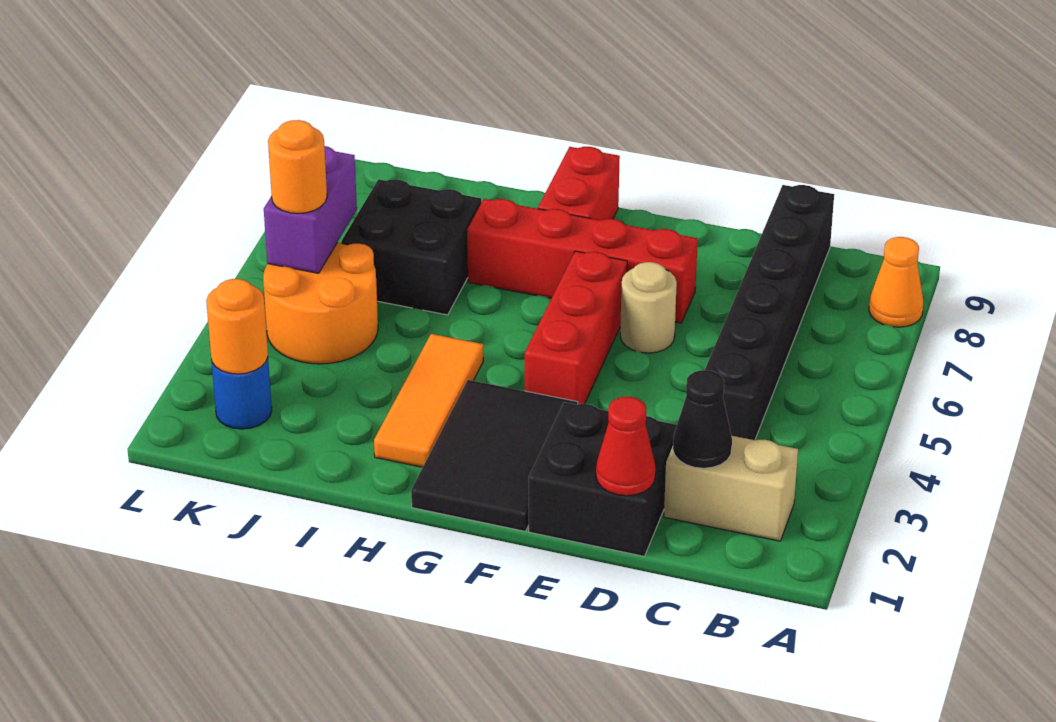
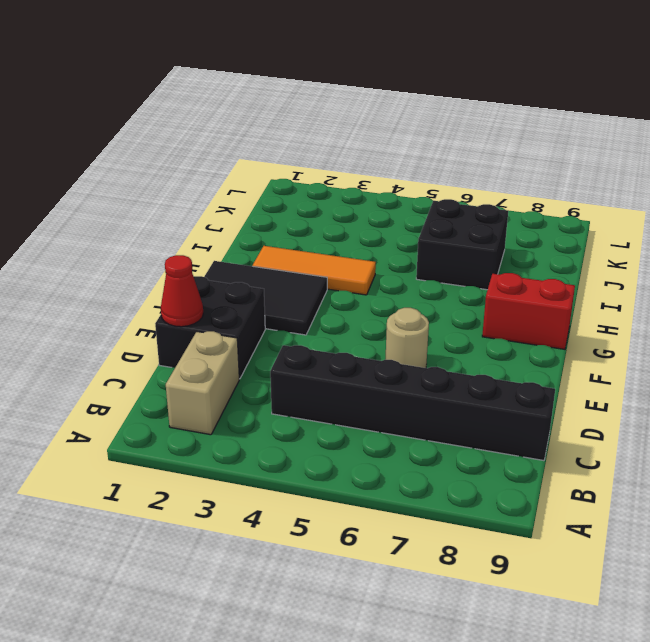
none -> orange cone A8 level 1
none -> red brick E7:H7 level 1
none -> red brick F4:F6 level 1

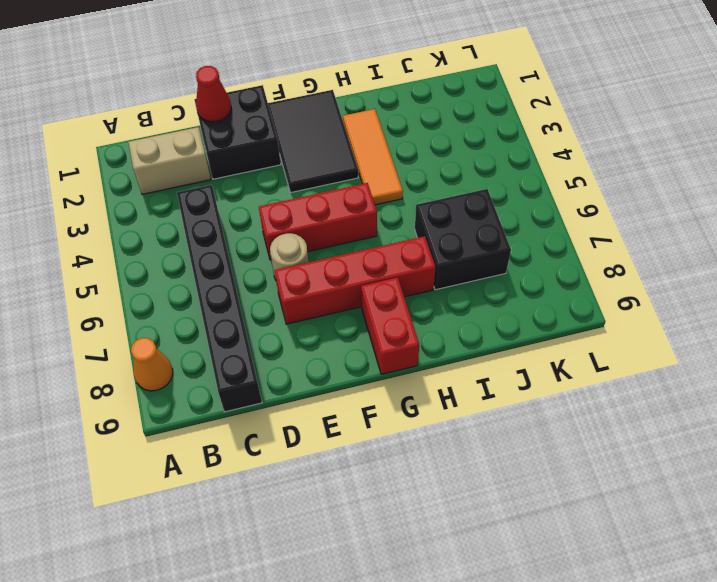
red brick E5:G5 level 1 -> red brick F4:F6 level 1
none -> orange round brick J4:K5 level 1
none -> blue round brick K2 level 1
none -> black cone C2 level 2

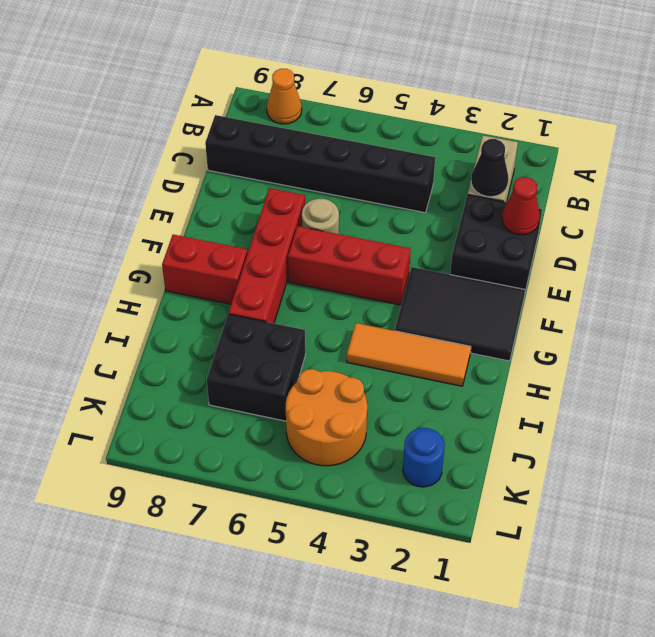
none -> orange round brick K2 level 2
none -> purple brick K5:K6 level 2
none -> orange round brick K5 level 3

